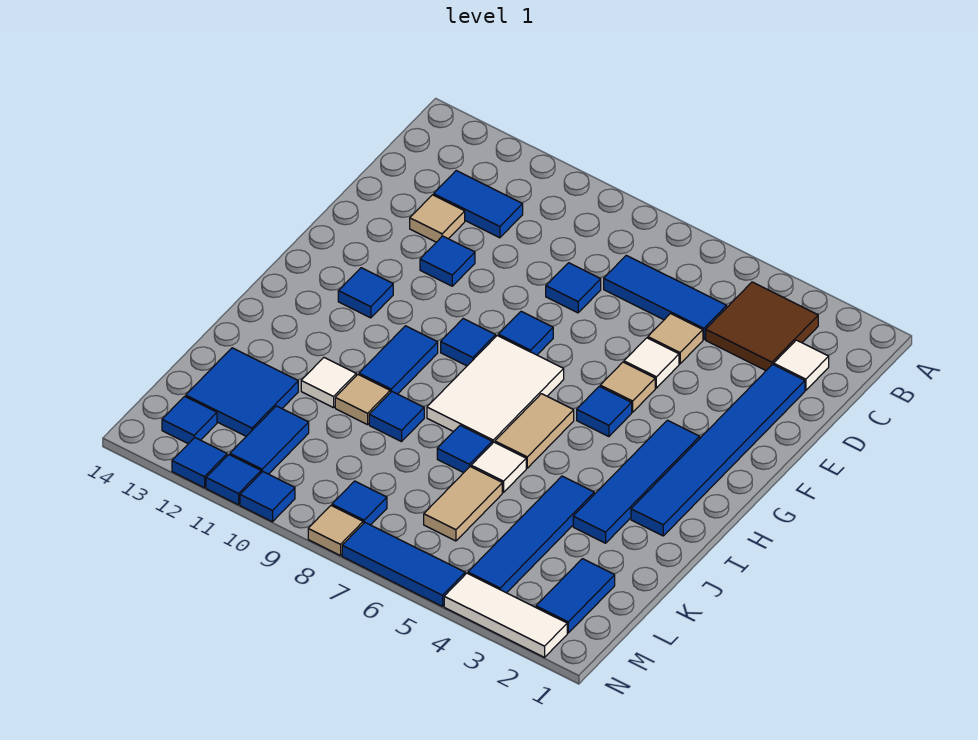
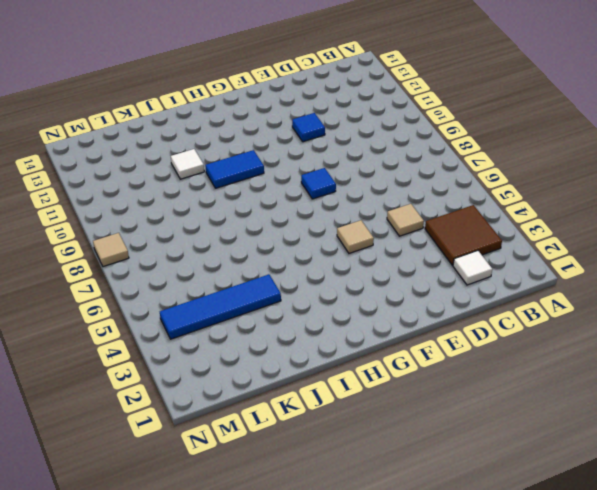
none -> blue tile C5:C7 level 1
none -> blue tile C11:C12 level 1
none -> blue tile D2:I2 level 1
none -> blue tile D8 level 1

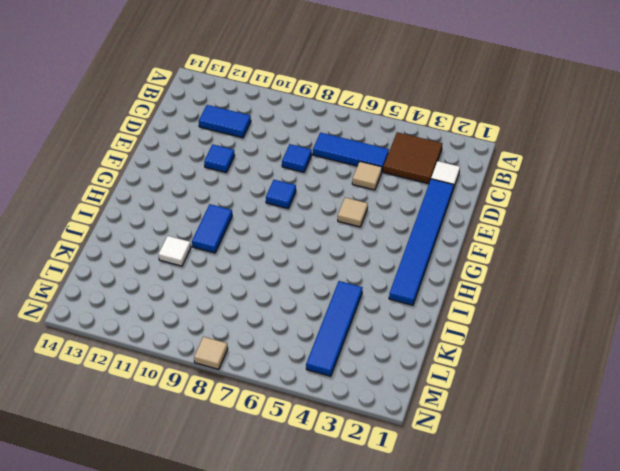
none -> tan tile D12 level 1
none -> white tile E5 level 1
none -> blue tile G3:J3 level 1
none -> blue tile G5 level 1

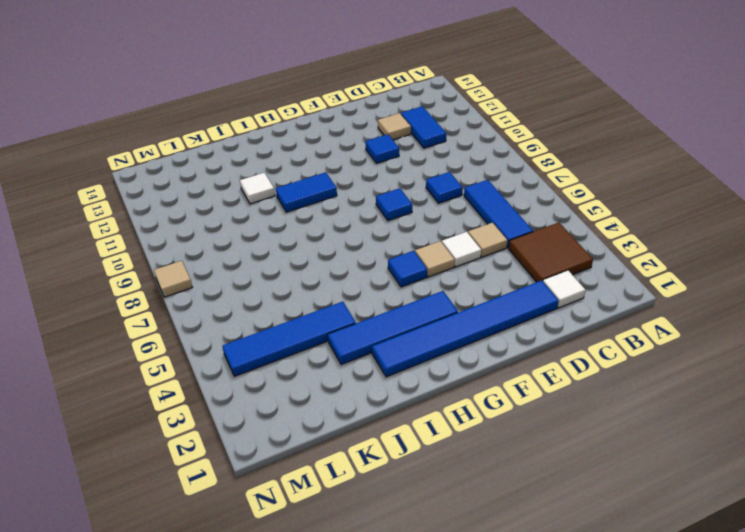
none -> white tile G7:I8 level 1
none -> blue tile G9 level 1
none -> blue tile G12 level 1
none -> tan tile H6:I6 level 1

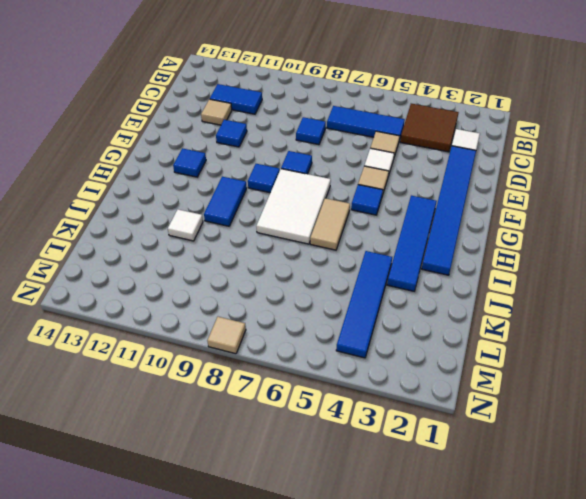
none -> white tile J6 level 1
none -> blue tile J7 level 1
none -> blue tile J9 level 1
none -> tan tile J10 level 1

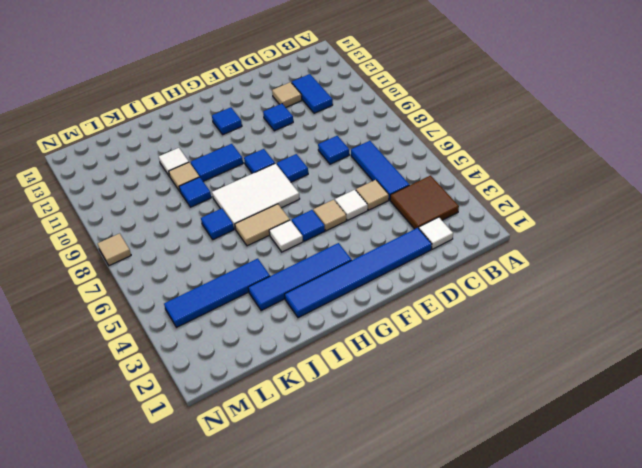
white tile H5 level 1 -> white tile J6 level 1
none -> tan tile K6:L6 level 1
none -> blue tile K12:L13 level 1
none -> blue tile L2:M2 level 1
none -> blue tile L11:M11 level 1

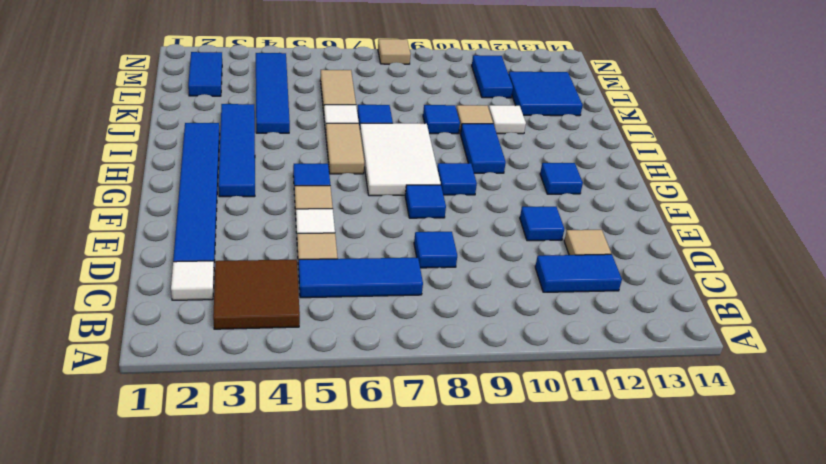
none -> blue tile M8 level 1
none -> blue tile M13 level 1
none -> white tile N2:N4 level 1
none -> blue tile N5:N7 level 1

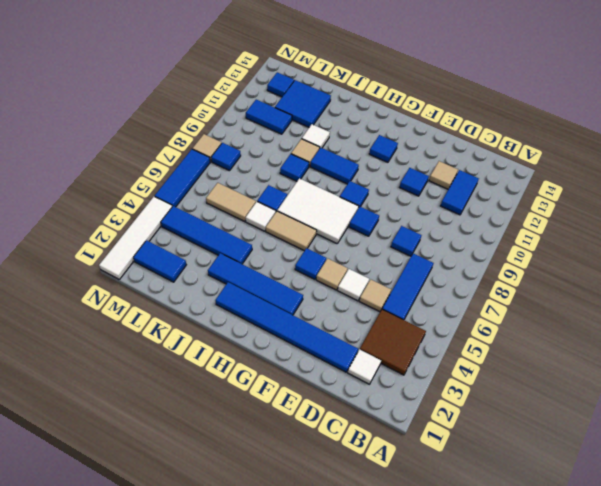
white tile N1:N4 level 1 -> white tile N2:N4 level 1
none -> blue tile N10 level 1
none -> blue tile N11 level 1
none -> blue tile N12 level 1

